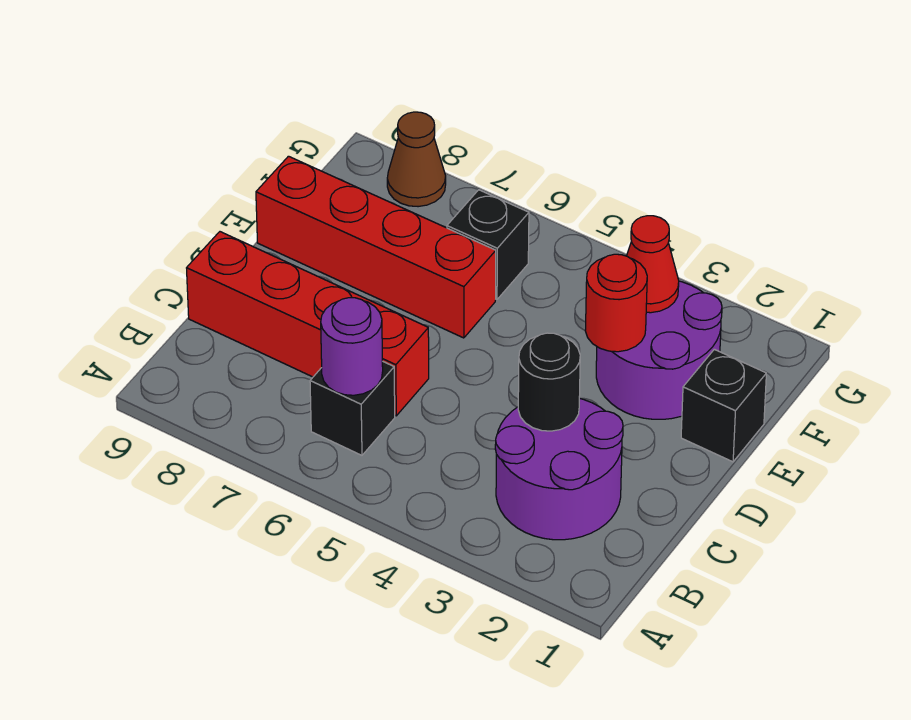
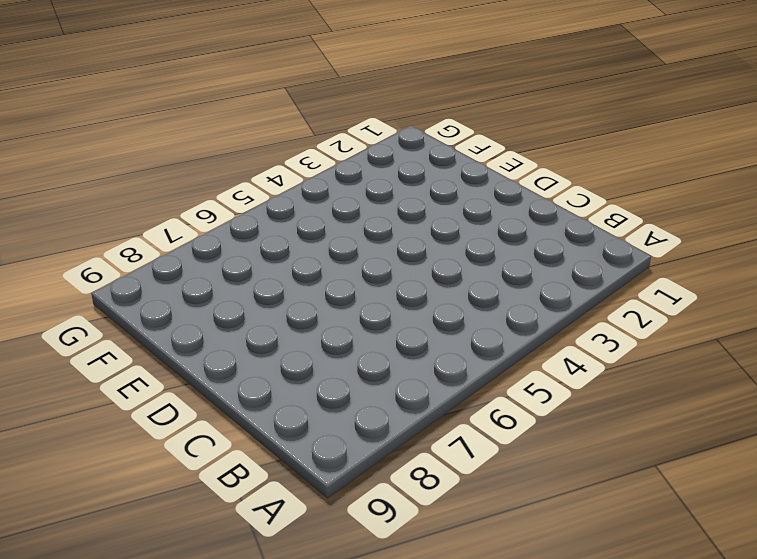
none -> purple round brick B2:C3 level 1
none -> black brick B6 level 1
none -> red brick C6:C9 level 1

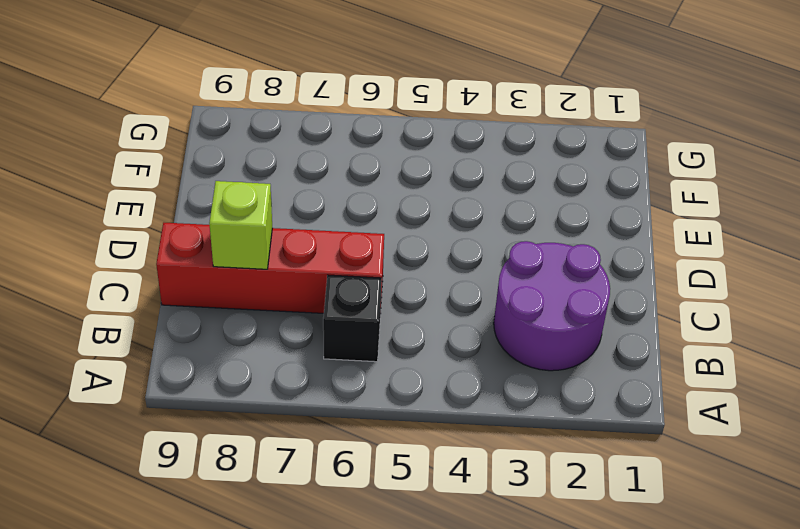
lime brick C8 level 2 -> none
none -> black brick E1 level 1
none -> purple round brick E2:F3 level 1
none -> red brick E6:E9 level 1

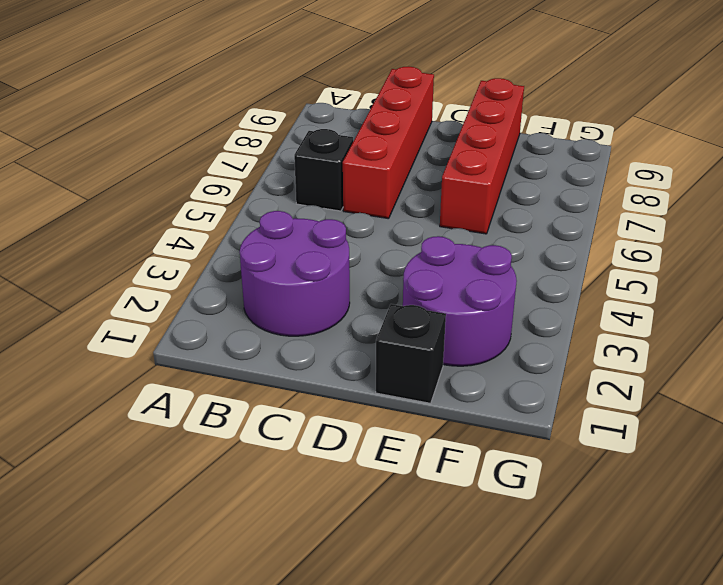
none -> black brick F6 level 1
none -> brown cone G8 level 1
none -> purple round brick B6 level 2

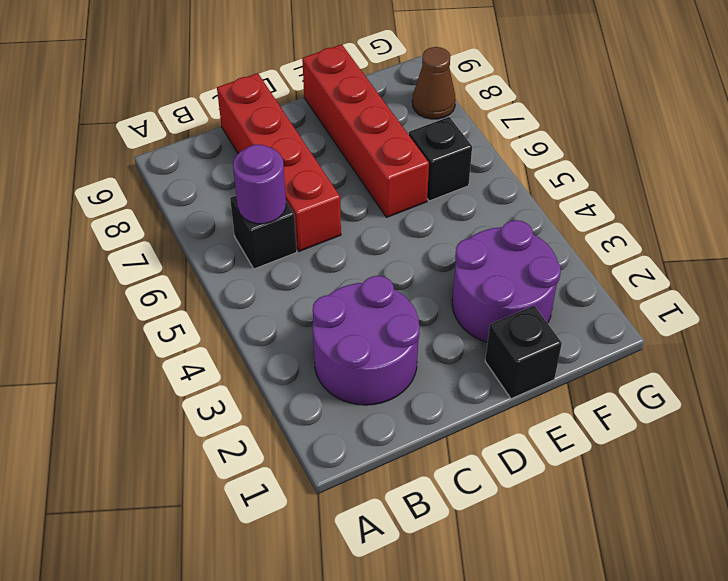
none -> black round brick C3 level 2
none -> red round brick E3 level 2
none -> red cone F3 level 2

